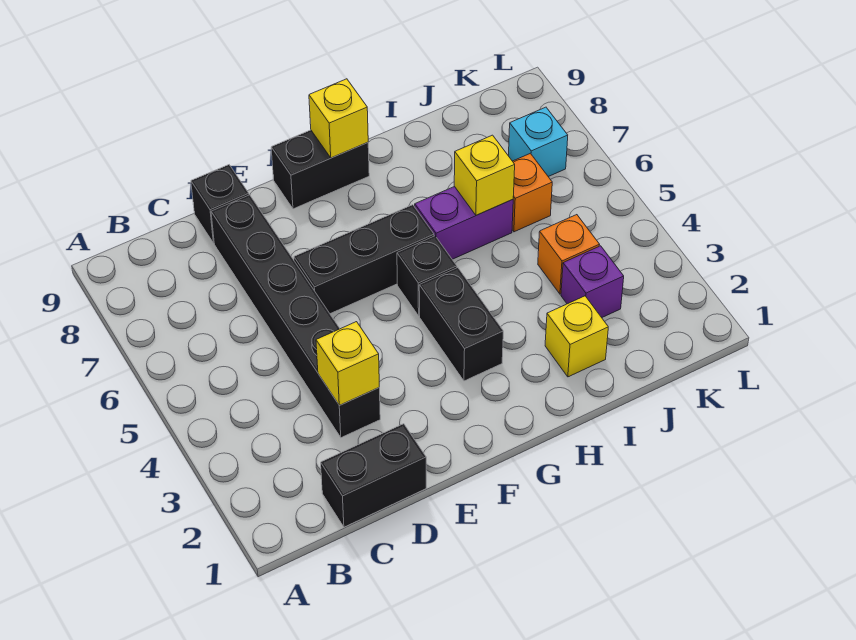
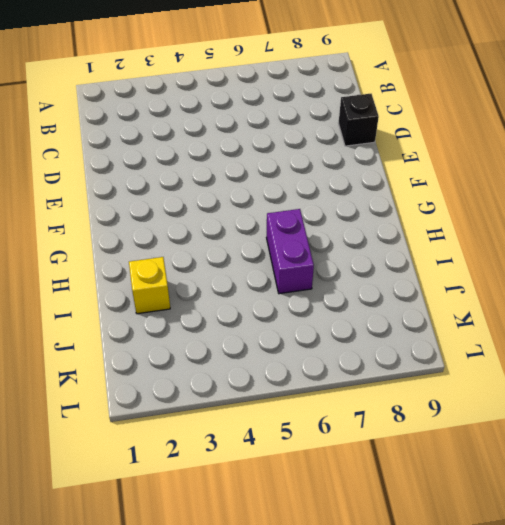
none -> black brick C1:D1 level 1
none -> black brick D3:D8 level 1
none -> black brick E6:G6 level 1

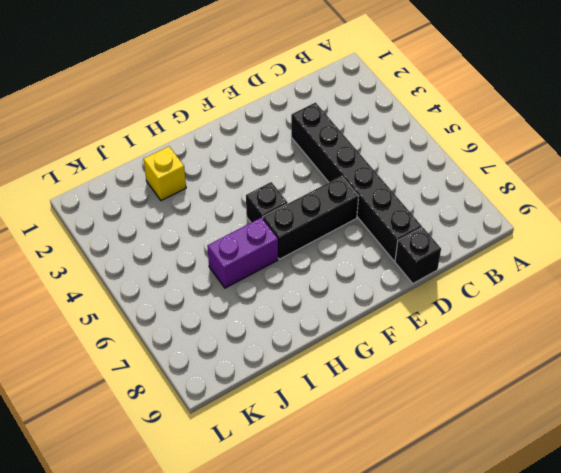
none -> black brick C1:D1 level 1
none -> black brick F9:G9 level 1
none -> black brick G3:G4 level 1

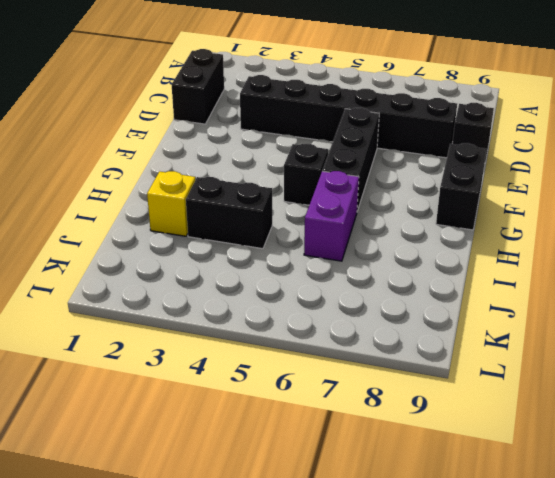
black brick I3:I4 level 1 -> black brick G3:G4 level 1
none -> purple brick J3 level 1
none -> orange brick J4 level 1
none -> orange brick J6 level 1

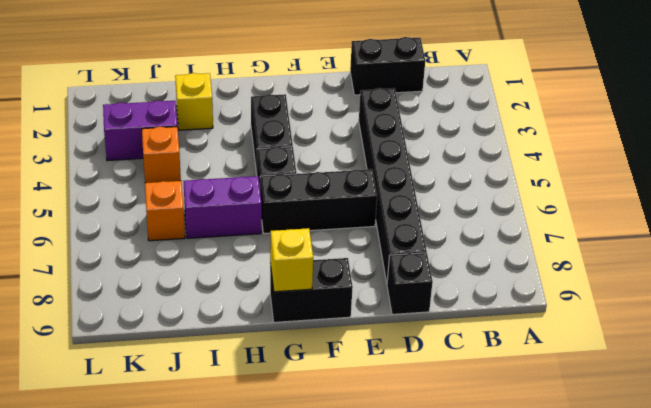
purple brick J3:K3 level 1 -> purple brick J3 level 1
none -> cyan brick K7 level 1
none -> yellow brick D3 level 2
none -> yellow brick I6 level 2

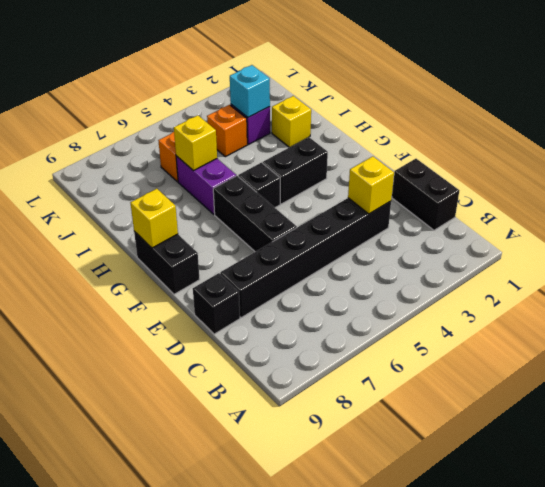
cyan brick J3 level 2 -> cyan brick K7 level 1

